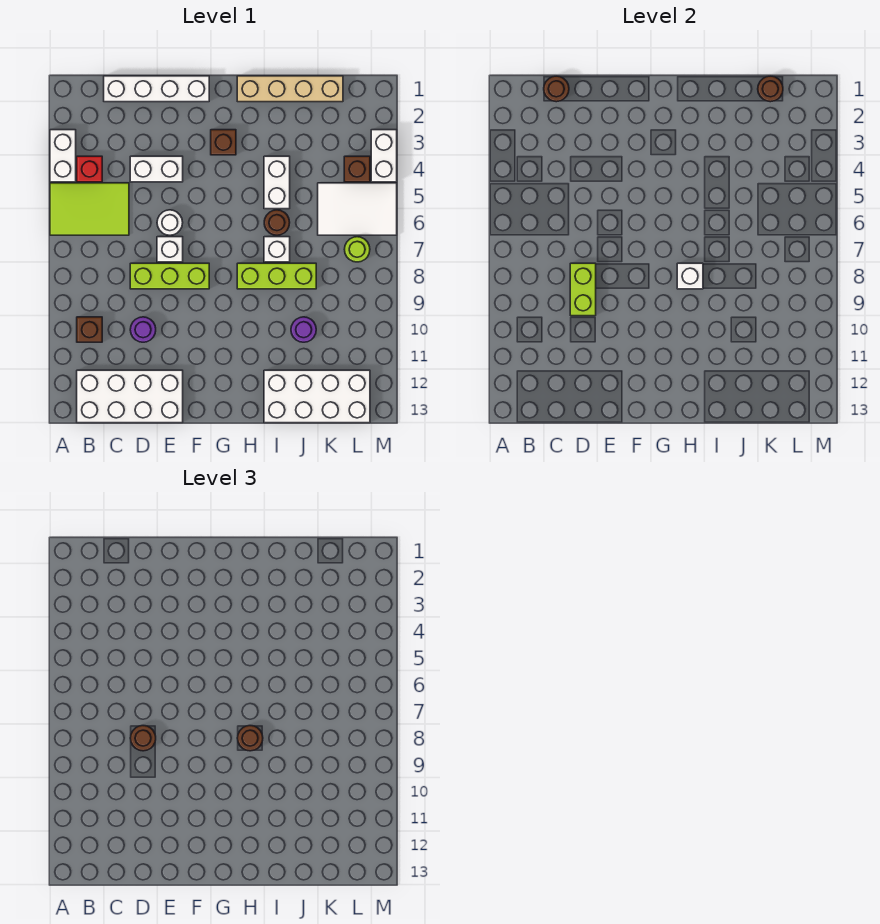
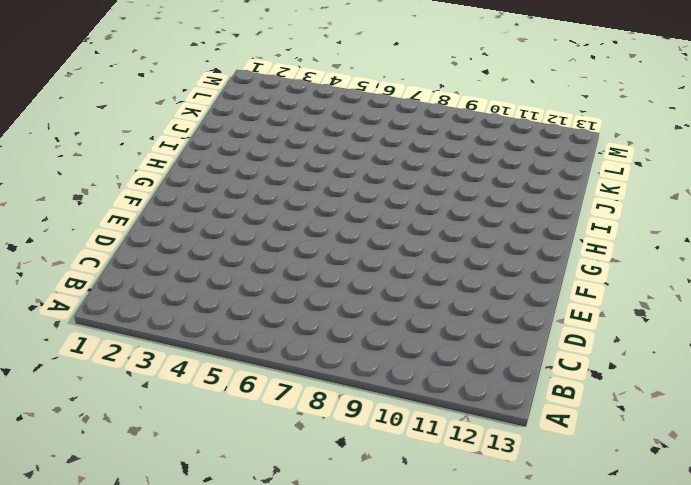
none -> white brick A3:A4 level 1
none -> lime tile A5:C6 level 1
none -> red brick B4 level 1

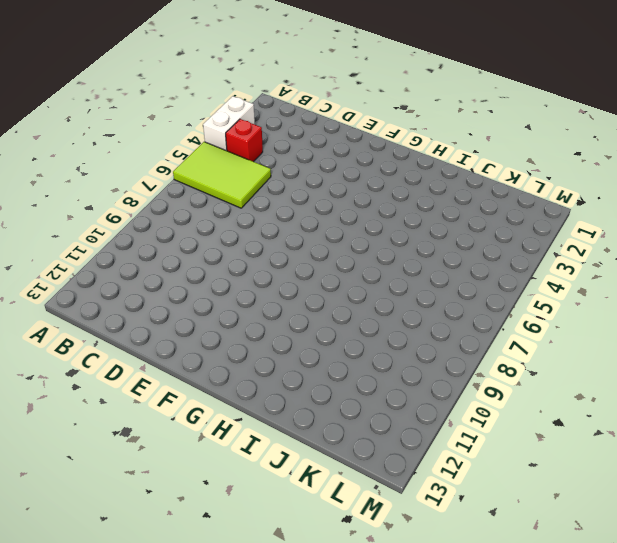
none -> brown brick B10 level 1
none -> white brick B12:E13 level 1
none -> white brick C1:F1 level 1

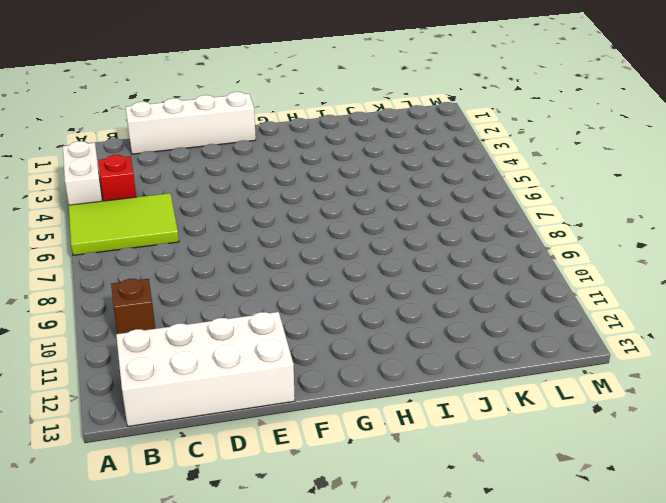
none -> white brick D4:E4 level 1
none -> lime brick D8:F8 level 1
none -> purple round brick D10 level 1

